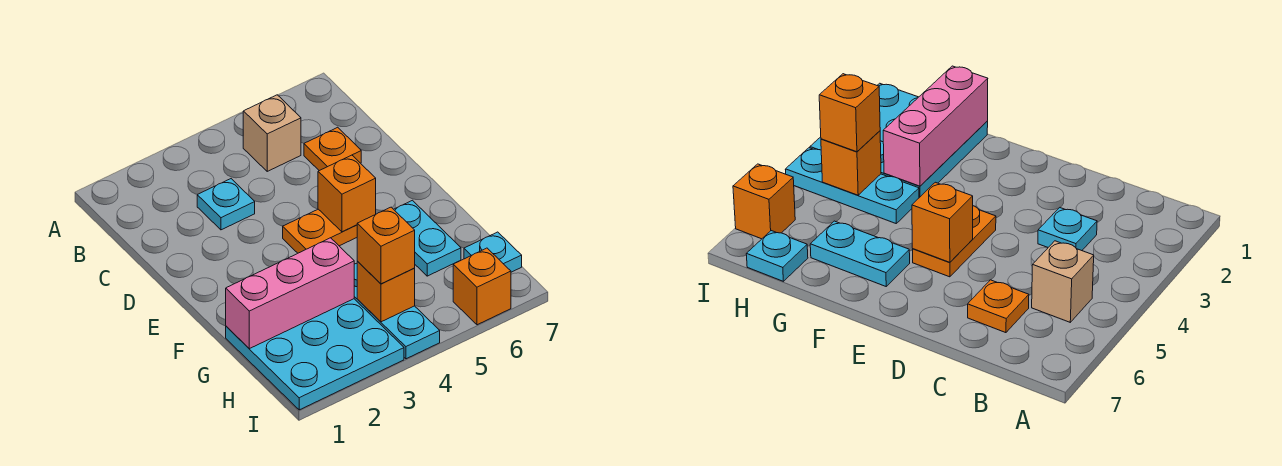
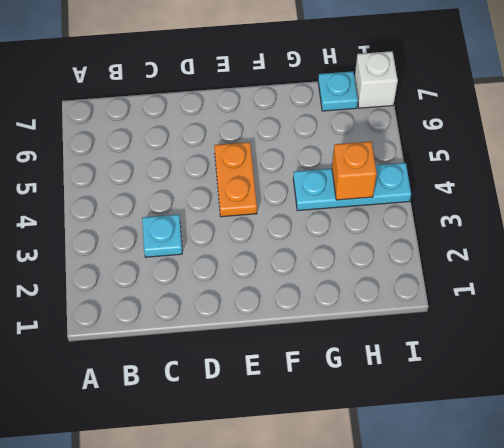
white brick I7 level 1 -> none
none -> tan brick B5 level 1
none -> orange plate C6 level 1
none -> cyan plate F6:G6 level 1

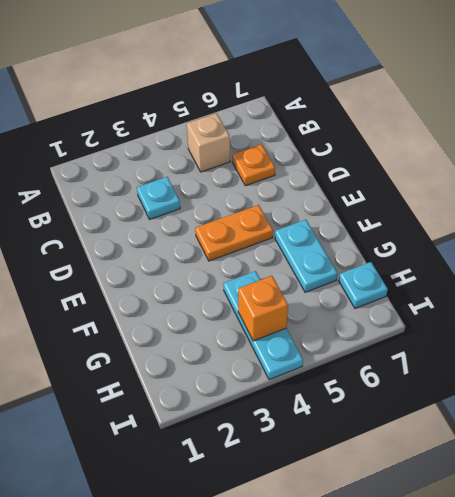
none -> cyan plate G1:I3 level 1
none -> orange brick I6 level 1
none -> orange brick E5 level 2

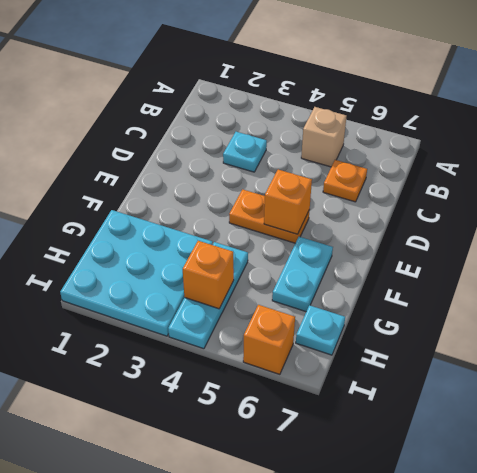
none -> pink brick G1:G3 level 2
none -> orange brick H4 level 3

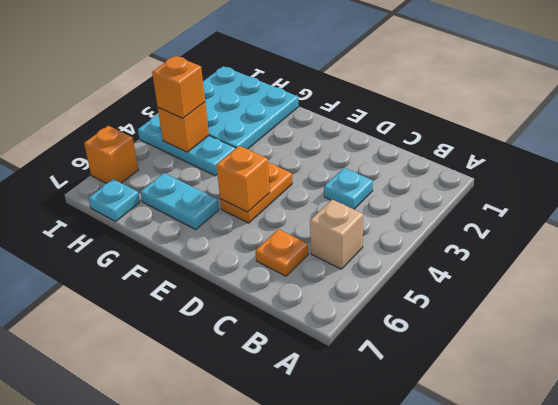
none -> pink brick G1:G3 level 2

